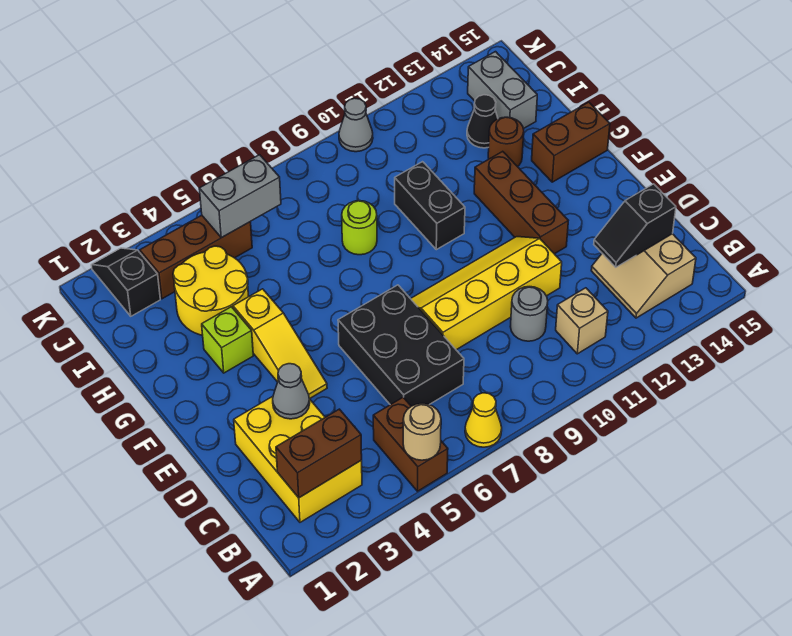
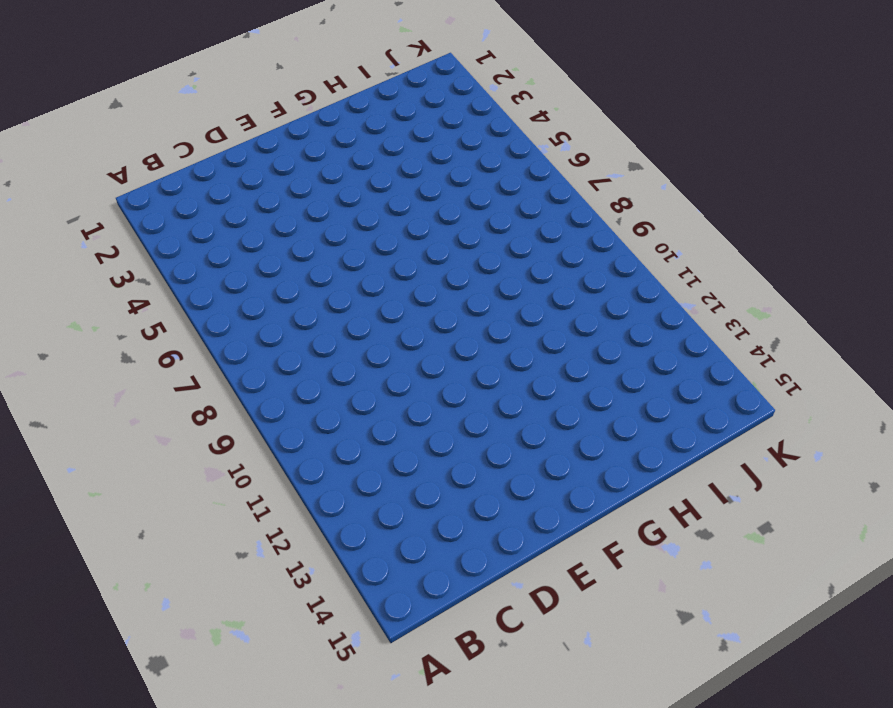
none -> brown brick A5:B5 level 1
none -> yellow cone A7 level 1
none -> yellow brick B2:D3 level 1

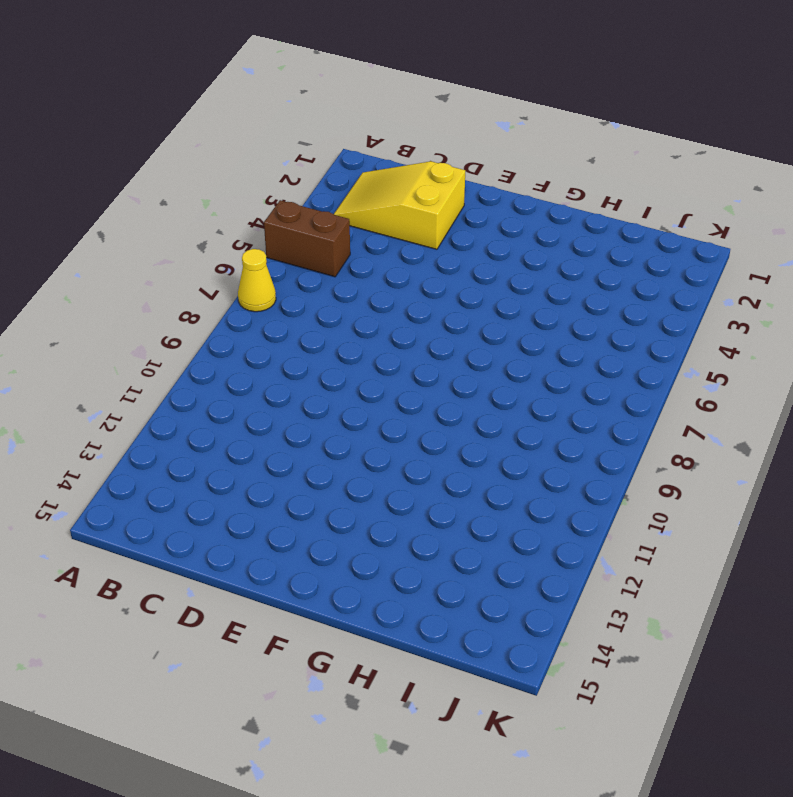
yellow slope B2:D3 level 1 top D -> yellow brick B2:D3 level 1
none -> tan brick B11 level 1
none -> tan slope B13:C14 level 1 top 14
none -> black brick C6:E7 level 1

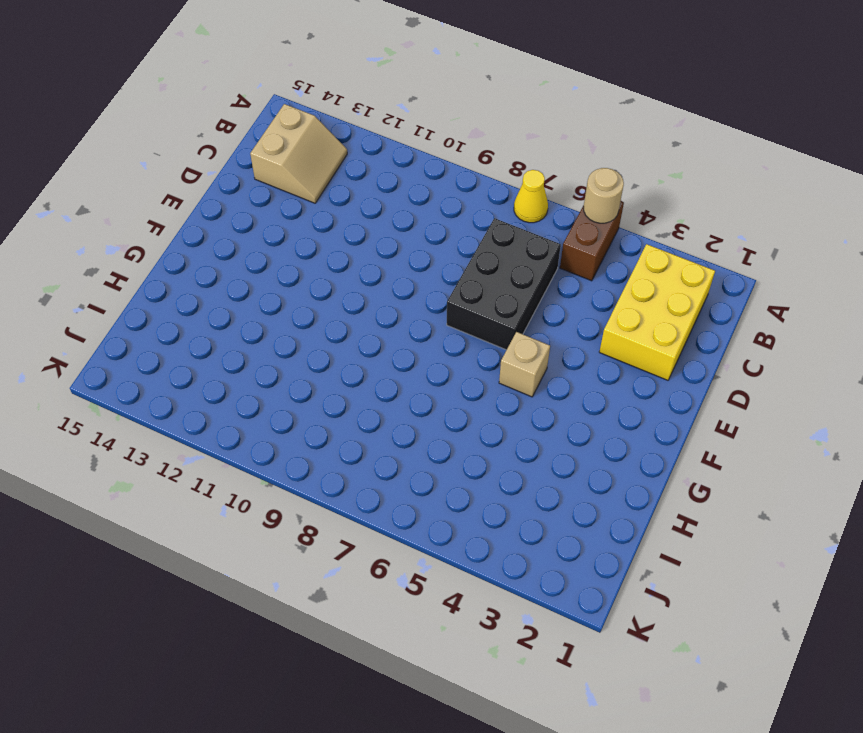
tan brick F5 level 1 -> tan brick B11 level 1
none -> grey round brick C10 level 1
none -> yellow slope D8:E11 level 1 top D
none -> yellow slope E4:G4 level 1 top G

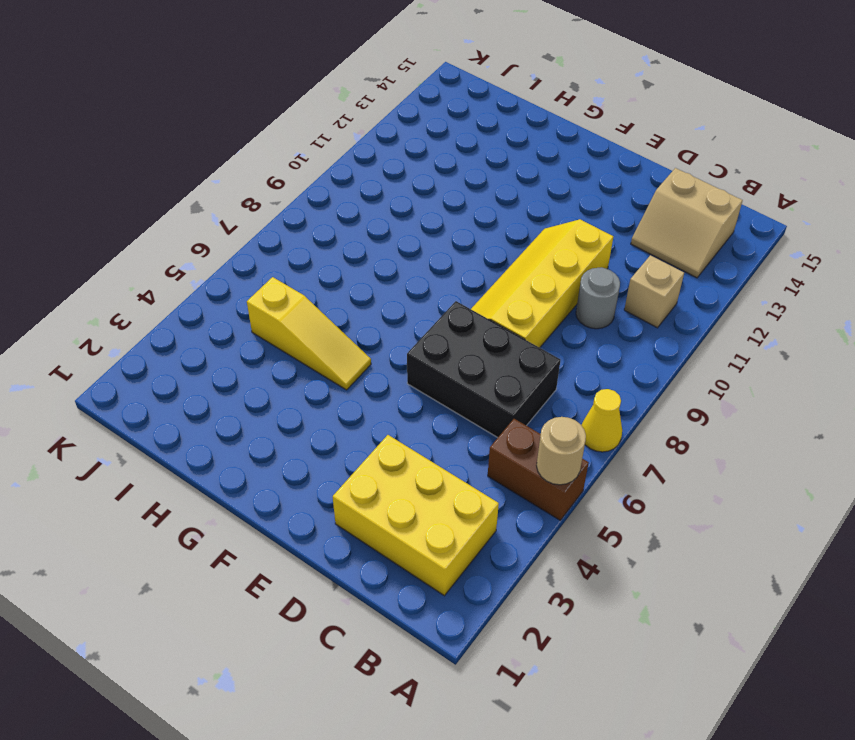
yellow slope G5:I5 level 1 top I -> yellow slope E4:G4 level 1 top G
none -> brown brick E12:G12 level 1
none -> lime brick G3 level 1
none -> black brick G10:H10 level 1

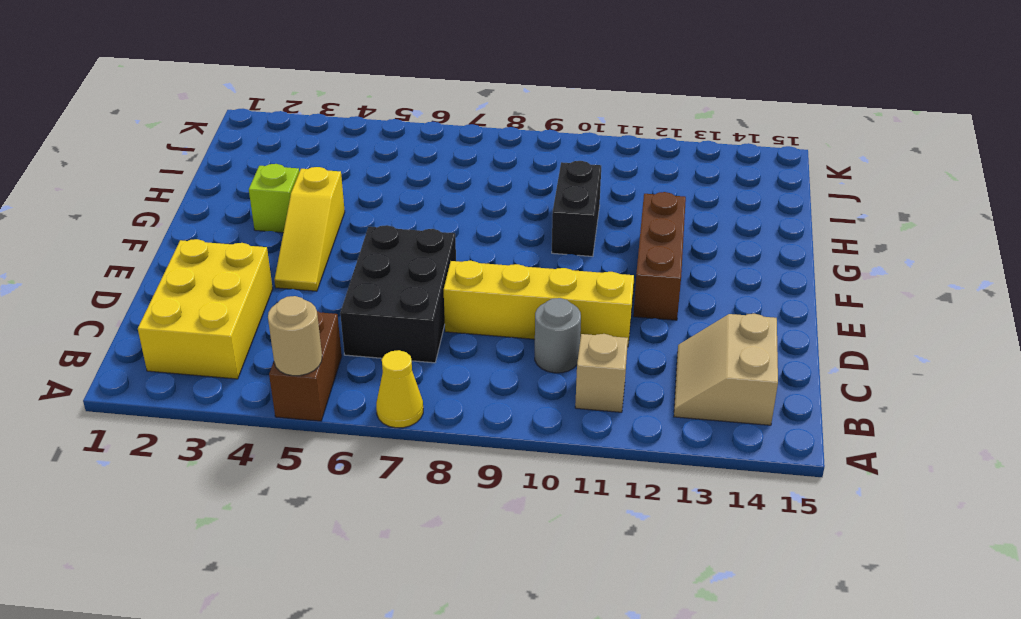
none -> brown brick G14:G15 level 1
none -> yellow round brick H3:I4 level 1
none -> lime round brick H8 level 1

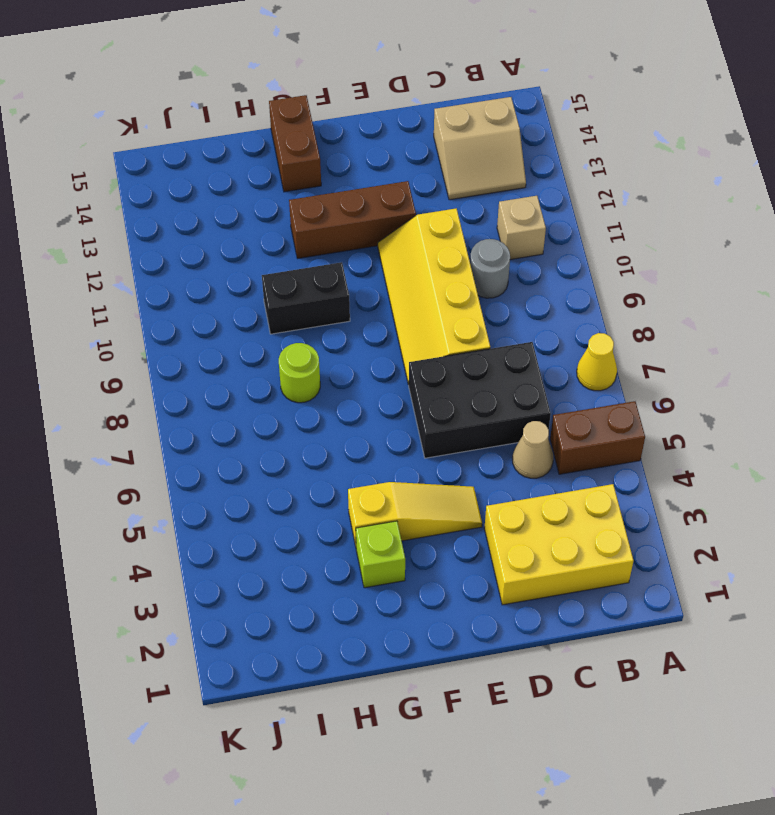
tan cone C5 level 1 -> none
none -> yellow round brick H3:I4 level 1
none -> brown round brick H13 level 1
none -> black cone I13 level 1

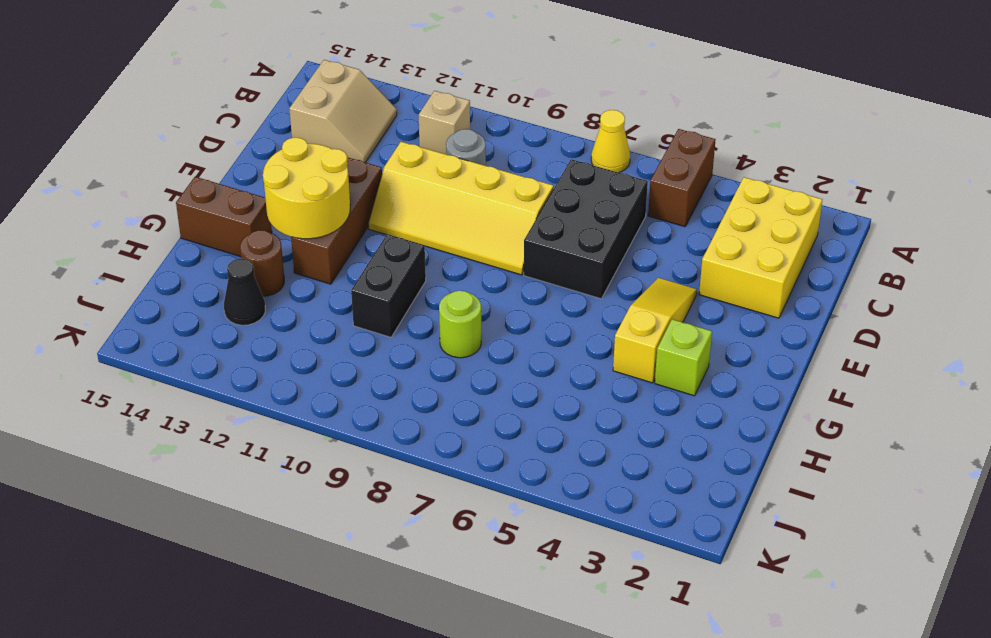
yellow round brick F12:G13 level 2 -> yellow round brick H3:I4 level 1
none -> grey brick I14:J14 level 1
none -> black slope J2:K2 level 1 top J
none -> brown brick J3:J5 level 1

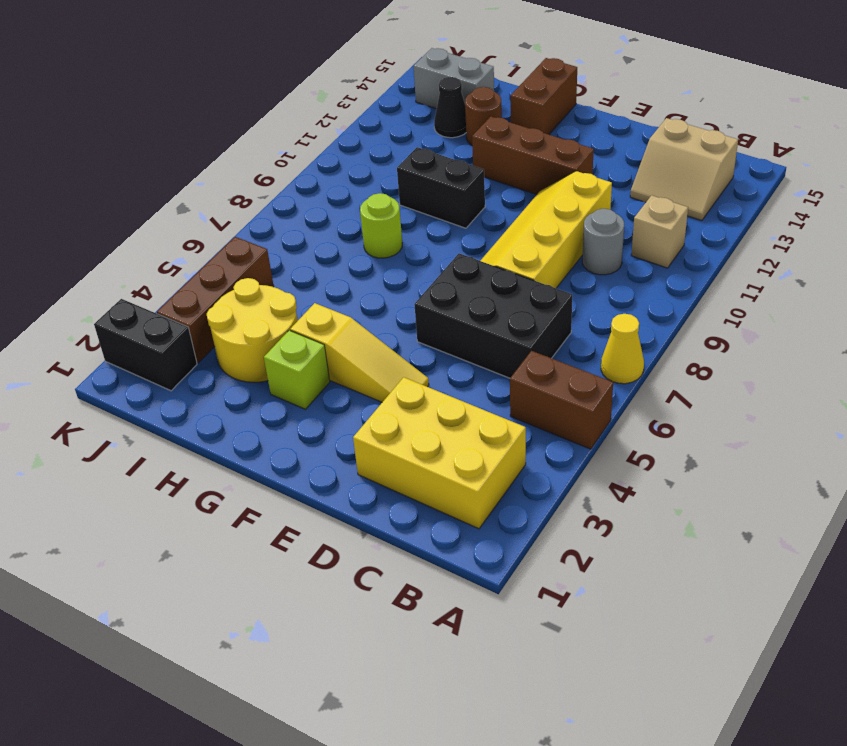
black brick J2:K2 level 1 -> black slope J2:K2 level 1 top J
none -> grey cone K10 level 1
none -> tan round brick A5 level 2
none -> brown brick B2:B3 level 2

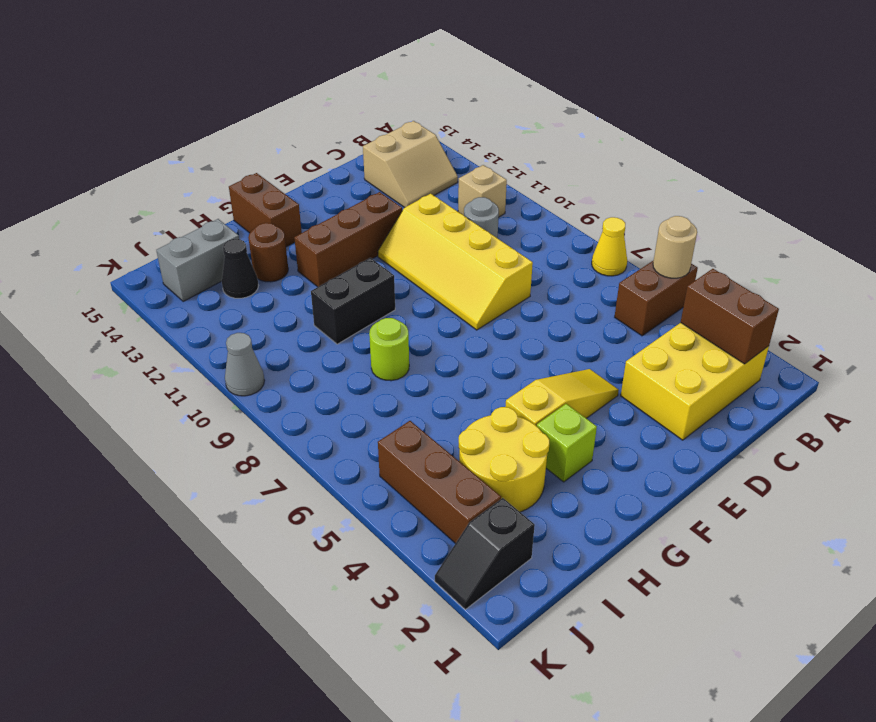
none -> black brick C6:E7 level 1
none -> black slope C13:C14 level 2 top 14
none -> grey cone D3 level 2

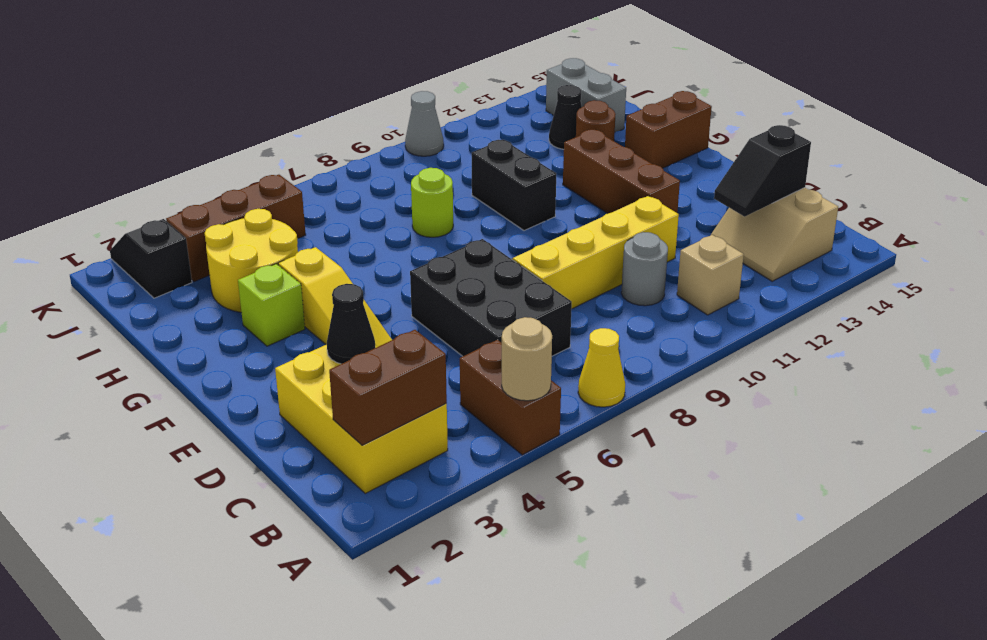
black cone D3 level 2 -> grey cone D3 level 2
none -> grey brick J5:J6 level 2

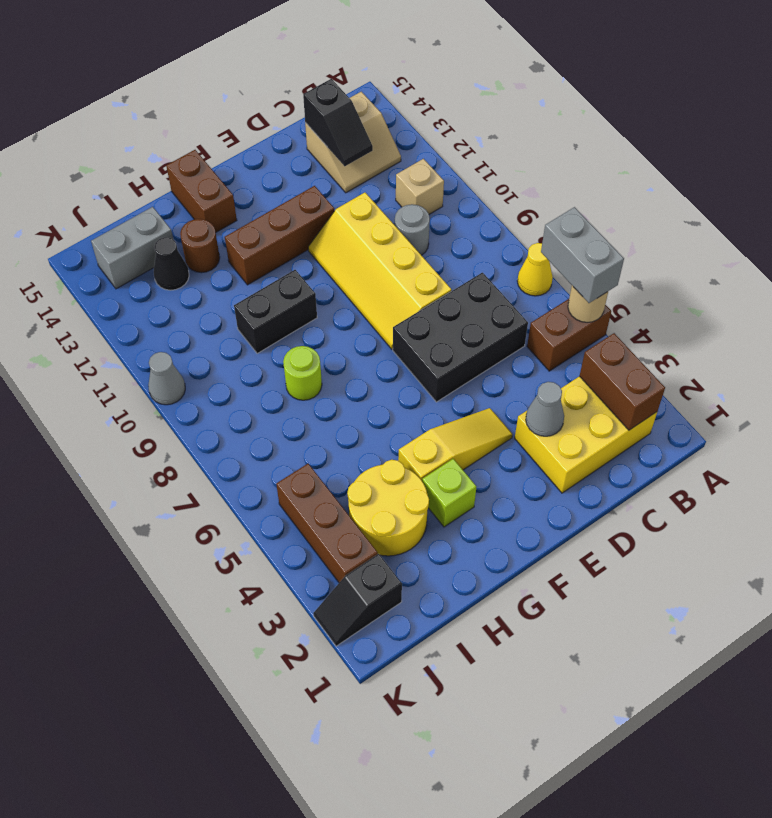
grey brick A5:A6 level 3 -> grey brick J5:J6 level 2

